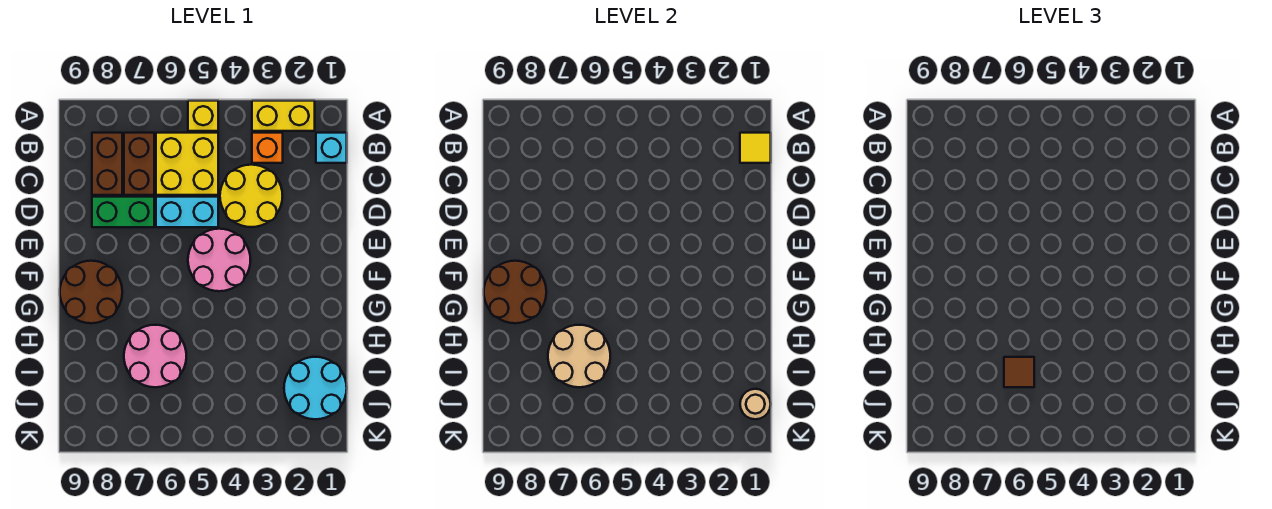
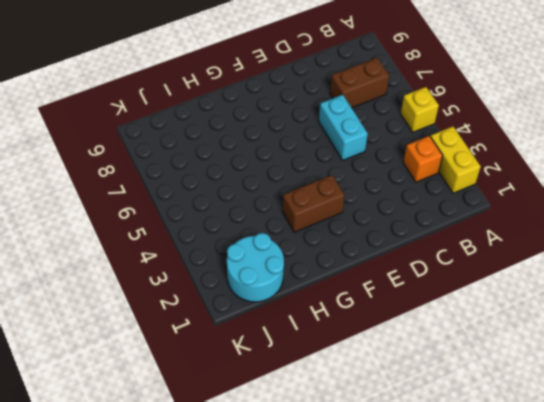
brown brick F3:G3 level 1 -> brown brick B8:C8 level 1
none -> cyan brick B1 level 1
none -> yellow brick B5:C6 level 1
none -> yellow round brick C3:D4 level 1

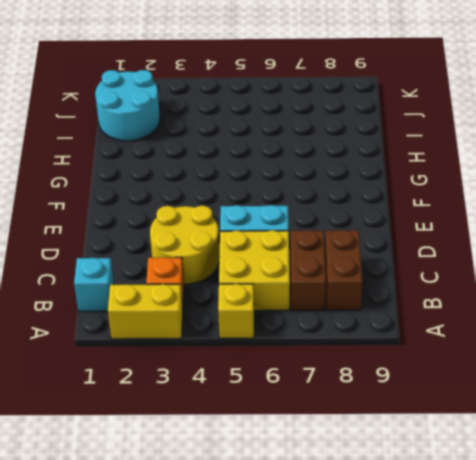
none -> green brick D7:D8 level 1
none -> pink round brick E4:F5 level 1
none -> brown round brick F8:G9 level 1

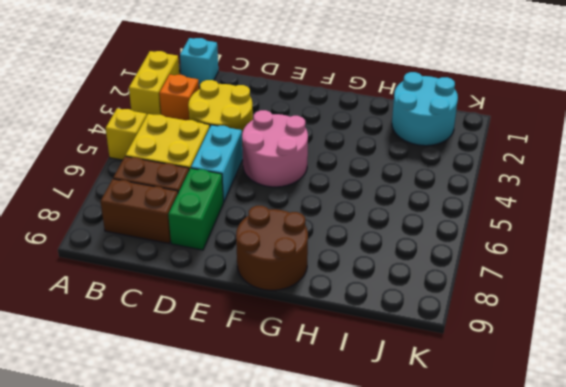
none -> pink round brick H6:I7 level 1
none -> yellow tile B1 level 2
none -> brown round brick F8:G9 level 2

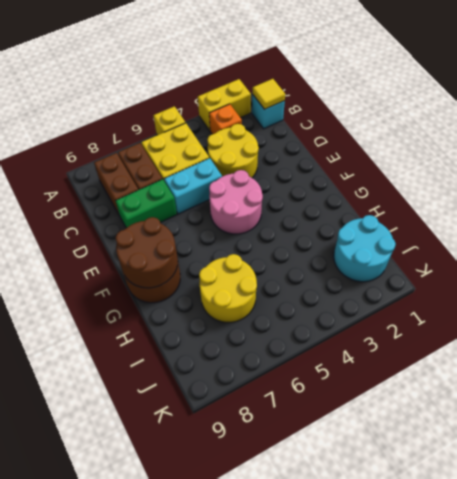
yellow round brick H6:I7 level 1 -> pink round brick H6:I7 level 1
none -> tan round brick H6:I7 level 2
none -> tan round brick J1 level 2
none -> brown tile I6 level 3

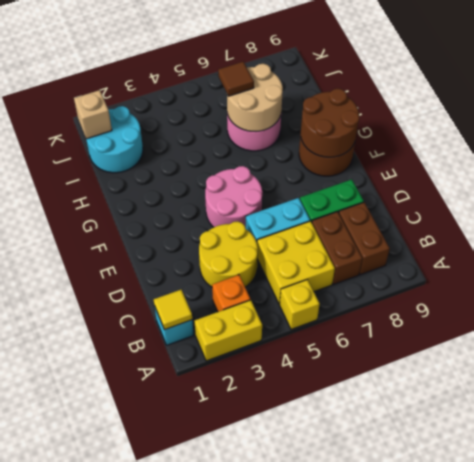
tan brick J1 level 2 -> tan round brick J1 level 2

